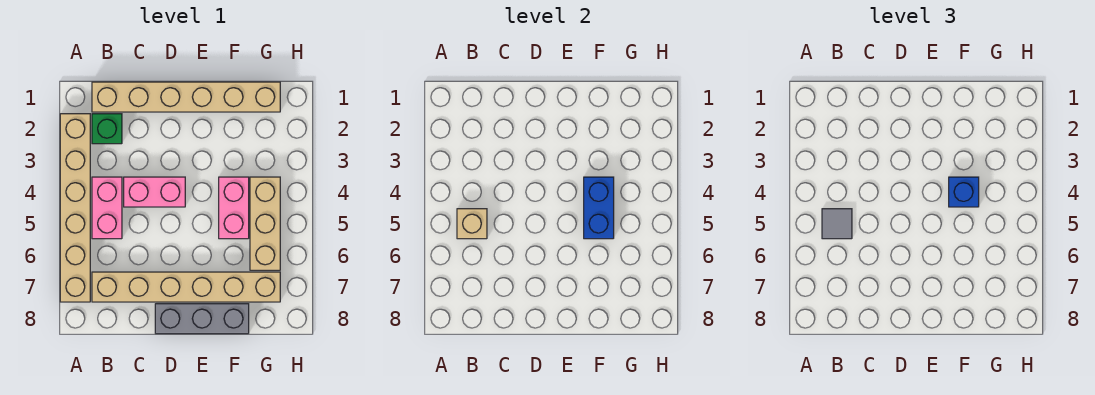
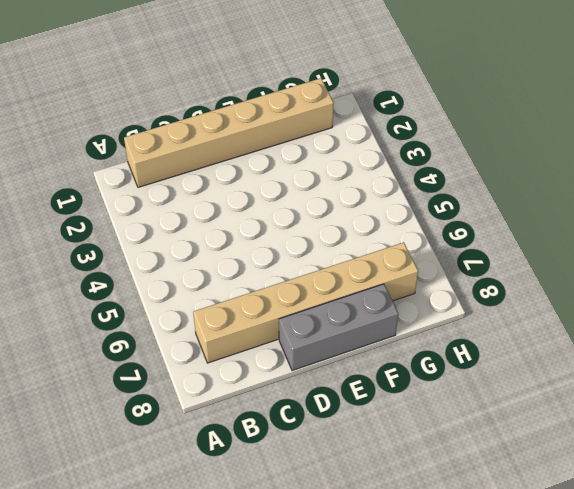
none -> tan brick A2:A7 level 1
none -> green brick B2 level 1
none -> pink brick B4:B5 level 1

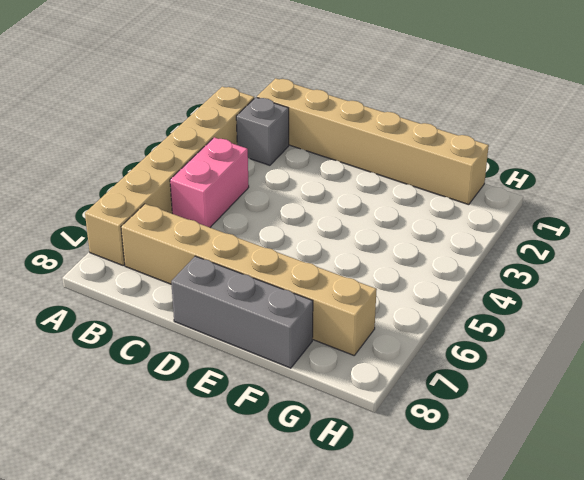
grey brick B2 level 1 -> green brick B2 level 1
none -> pink brick C4:D4 level 1
none -> pink brick F4:F5 level 1
none -> tan brick G4:G6 level 1

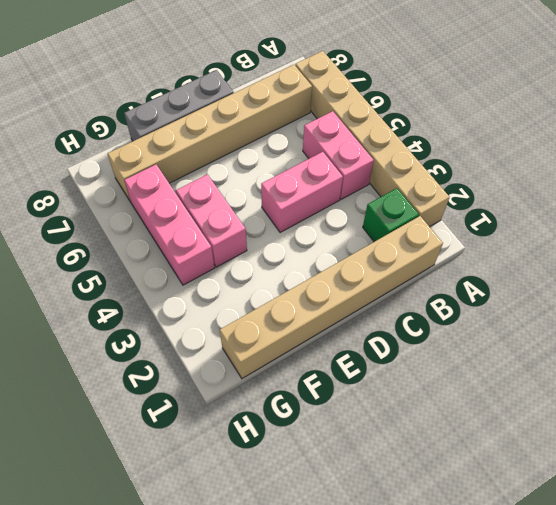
pink brick G4:G6 level 1 -> tan brick G4:G6 level 1
none -> tan brick B5 level 2
none -> blue brick F4:F5 level 2
none -> grey tile B5 level 3

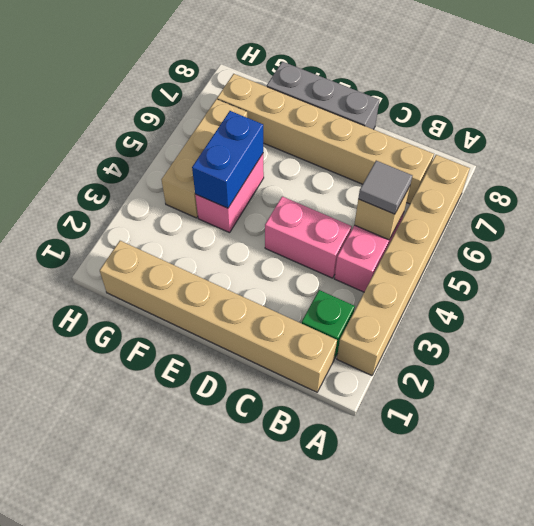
none -> blue brick F4 level 3

